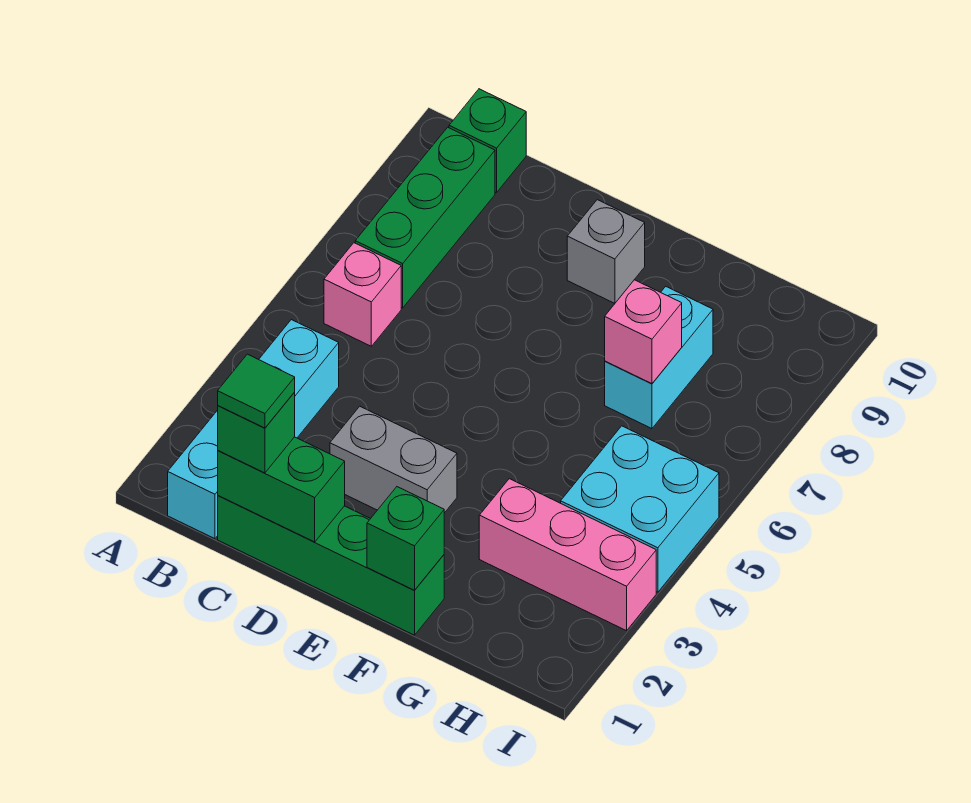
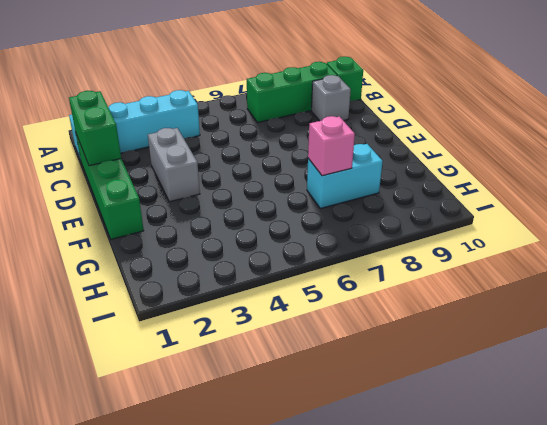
grey brick C9 level 1 -> grey brick E9 level 1
none -> pink brick B6 level 1
none -> pink brick G3:I3 level 1
none -> cyan brick H4:I5 level 1

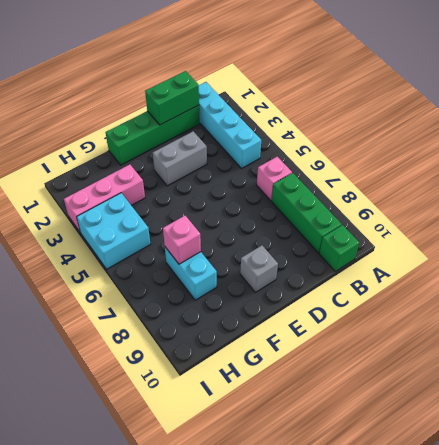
none -> green brick F1 level 2
none -> green brick C1 level 3
none -> green tile C1 level 4

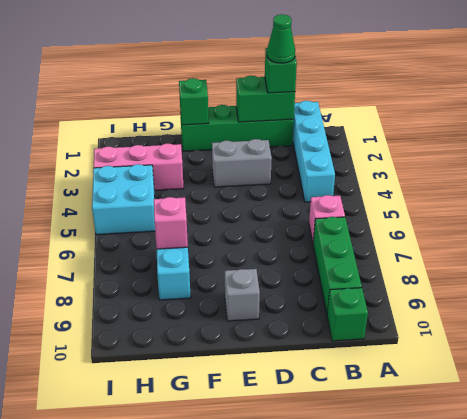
green cone C1 level 4 -> green tile C1 level 4

